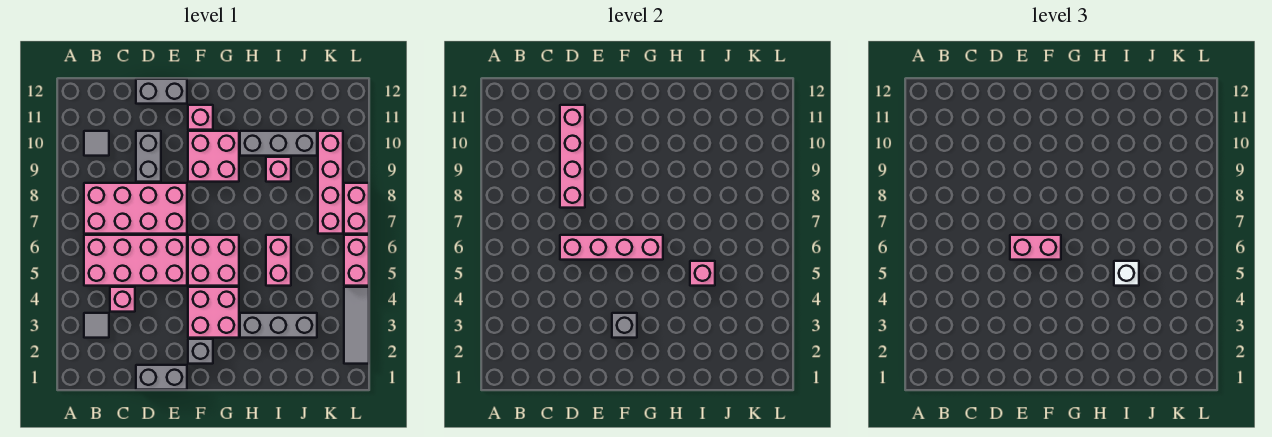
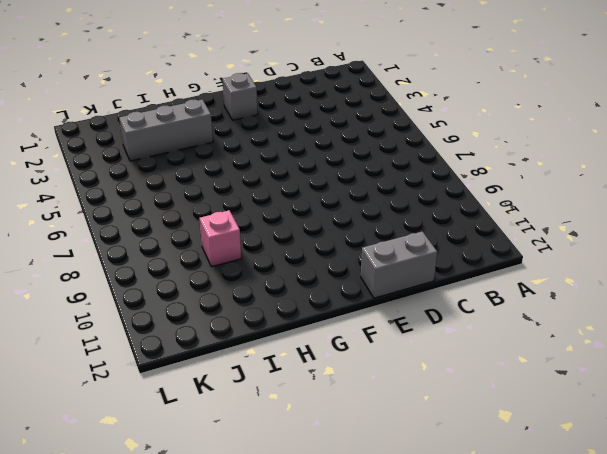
none -> grey tile B3 level 1
none -> pink brick B5:E6 level 1
none -> pink brick B7:E8 level 1

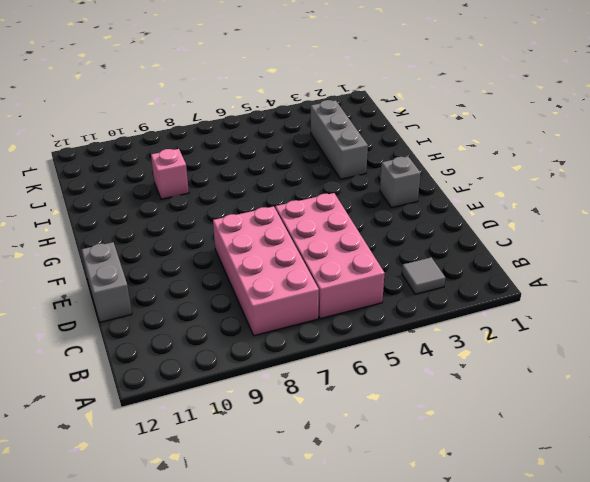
none -> grey tile B10 level 1
none -> pink brick C4 level 1
none -> grey brick D1:E1 level 1

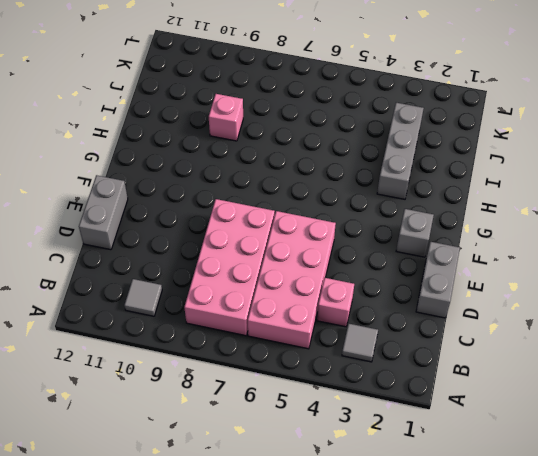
none -> grey brick D9:D10 level 1
none -> pink brick F3:G4 level 1
none -> pink brick F5:G6 level 1

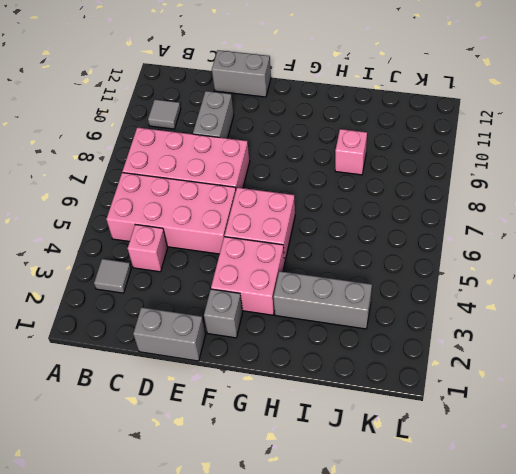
none -> pink brick F9:G10 level 1
none -> pink brick F11 level 1
none -> grey brick H10:J10 level 1

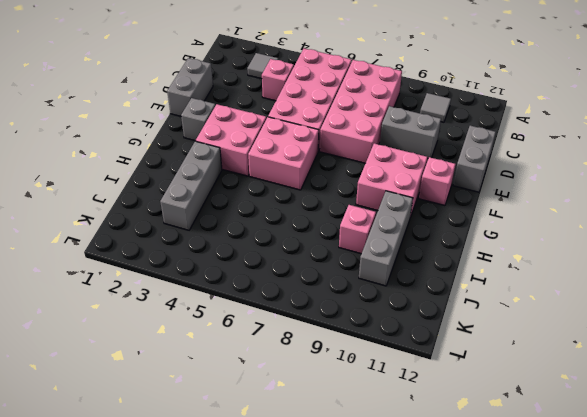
none -> pink brick I5:I6 level 1
none -> pink brick K7:K10 level 1
none -> grey tile L2:L4 level 1

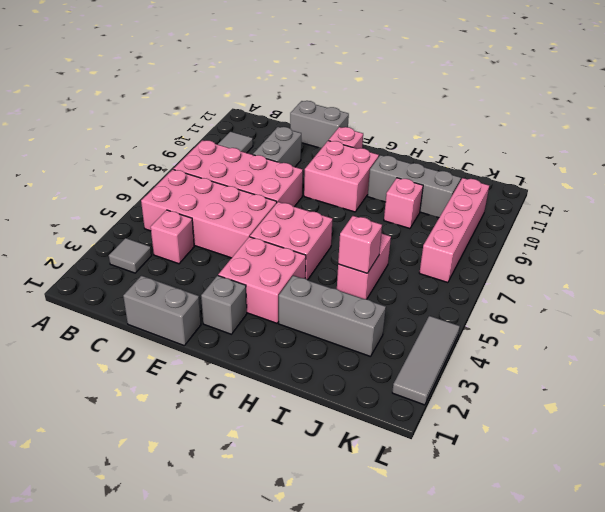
none -> pink brick L5:L6 level 1
none -> pink brick L7:L8 level 1
none -> pink brick D6:G6 level 2

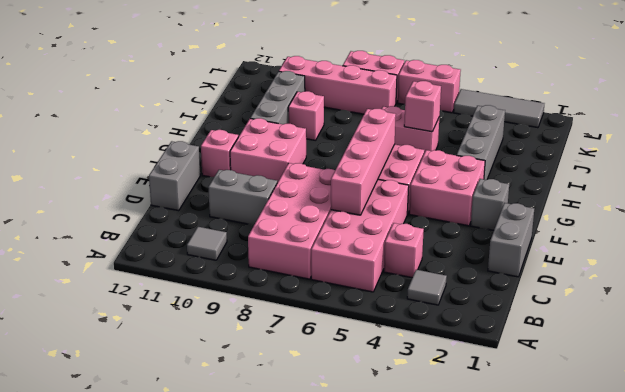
none -> pink brick D8:D11 level 2
none -> grey brick F3 level 2
none -> pink brick E6:F6 level 3

